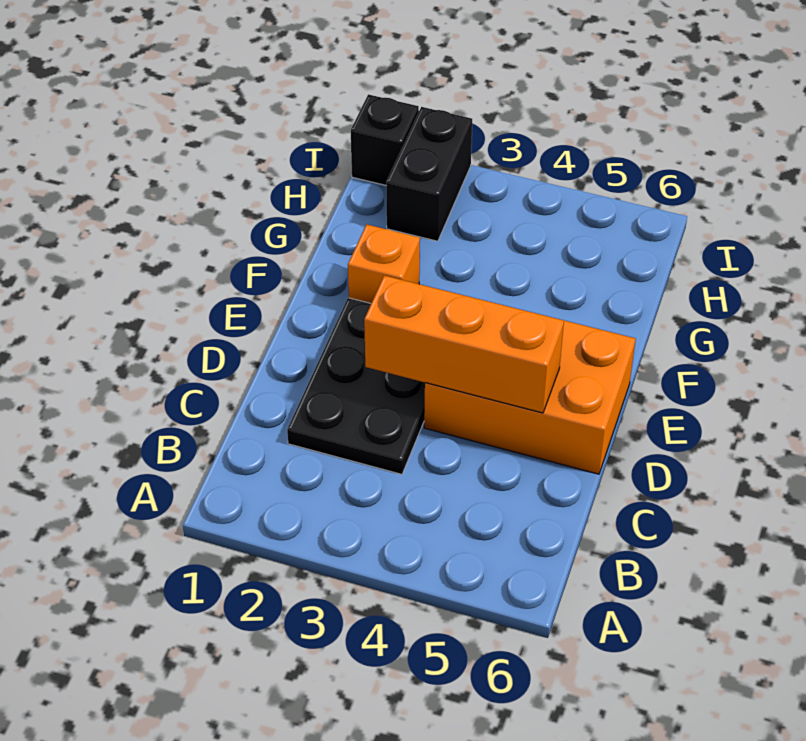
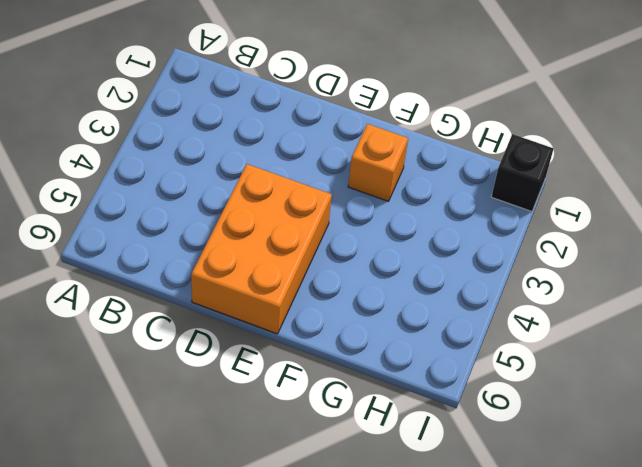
none -> black plate C2:E3 level 1
none -> black brick H2:I2 level 1

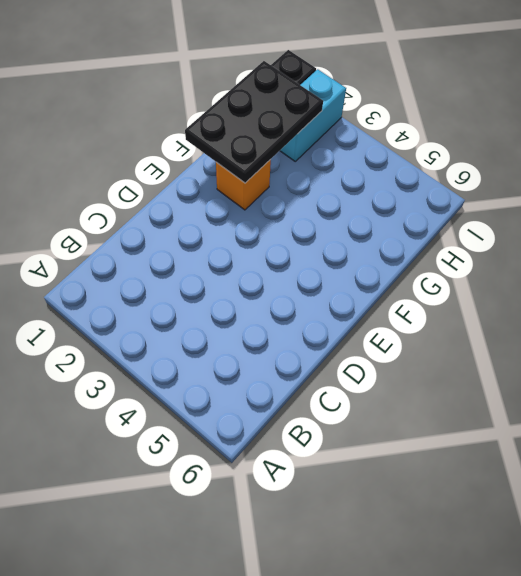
black plate F1:H2 level 2 -> black plate C2:E3 level 1
cyan brick H2:I2 level 1 -> black brick H2:I2 level 1
none -> orange brick D4:E6 level 1
none -> orange brick D3:D5 level 2

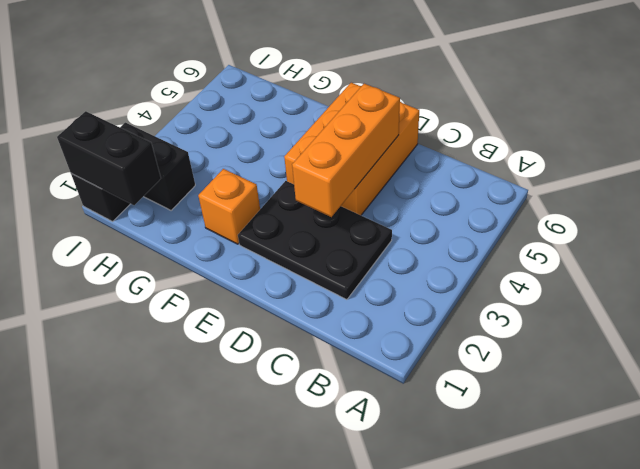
black brick H1:I1 level 2 -> none

